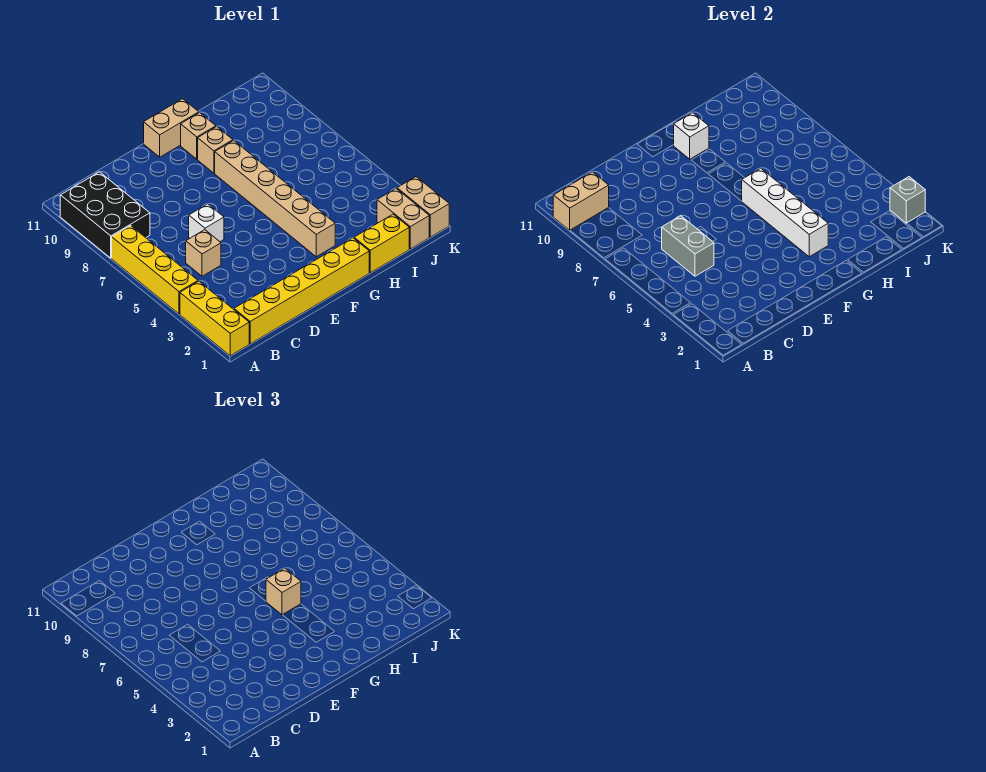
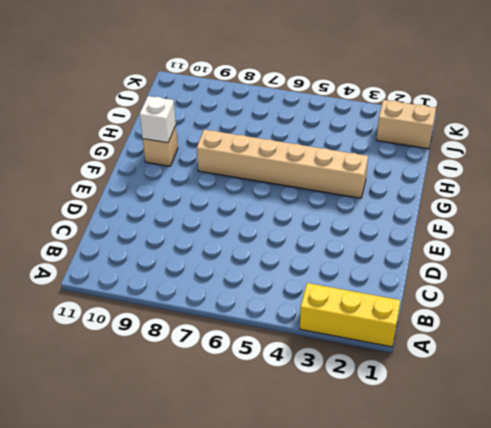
none -> yellow brick A4:A7 level 1
none -> black brick A8:B10 level 1
none -> yellow brick B1:G1 level 1

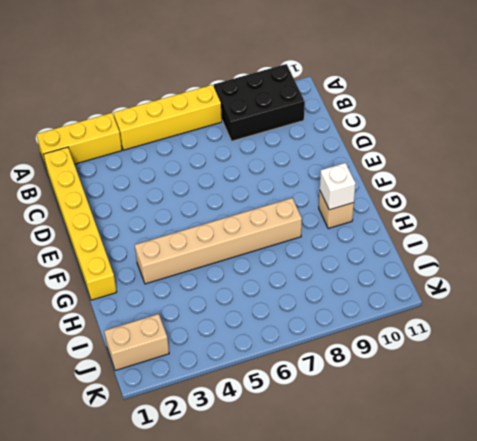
none -> tan brick C5 level 1
none -> white brick D6 level 1
none -> tan brick F11:G11 level 1

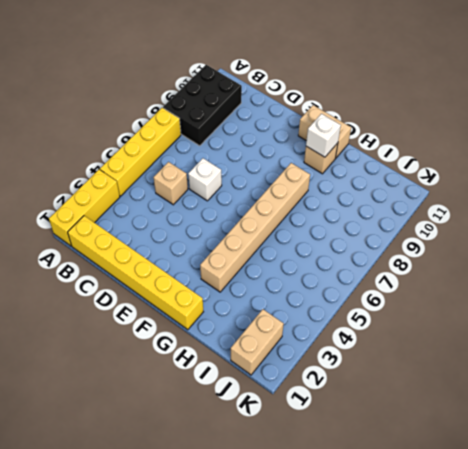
none -> tan brick G9 level 1
none -> yellow brick H1:I1 level 1
none -> tan brick K1:K2 level 1

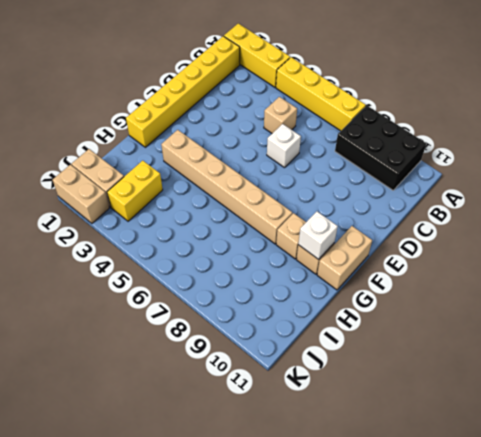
yellow brick I3:J3 level 1 -> yellow brick H1:I1 level 1
none -> tan brick A10:B10 level 2
none -> grey brick C5:C6 level 2
none -> white brick G3:G6 level 2

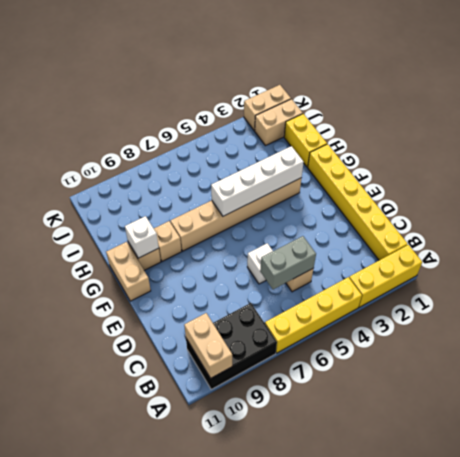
none -> grey brick K2 level 2
none -> tan brick G5 level 3

